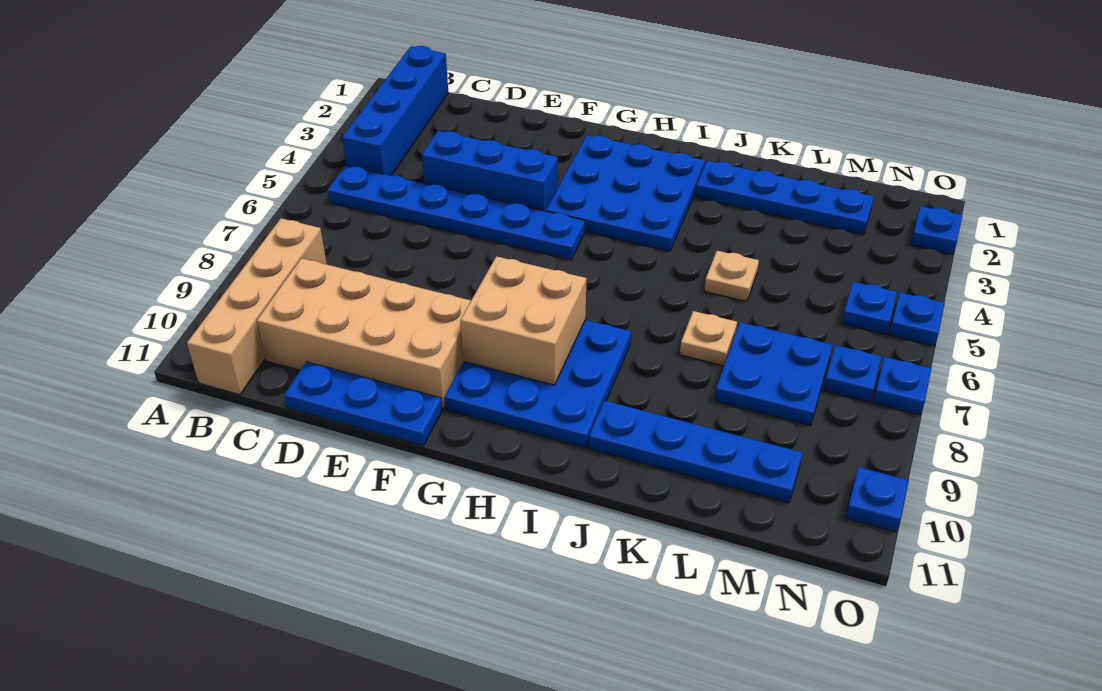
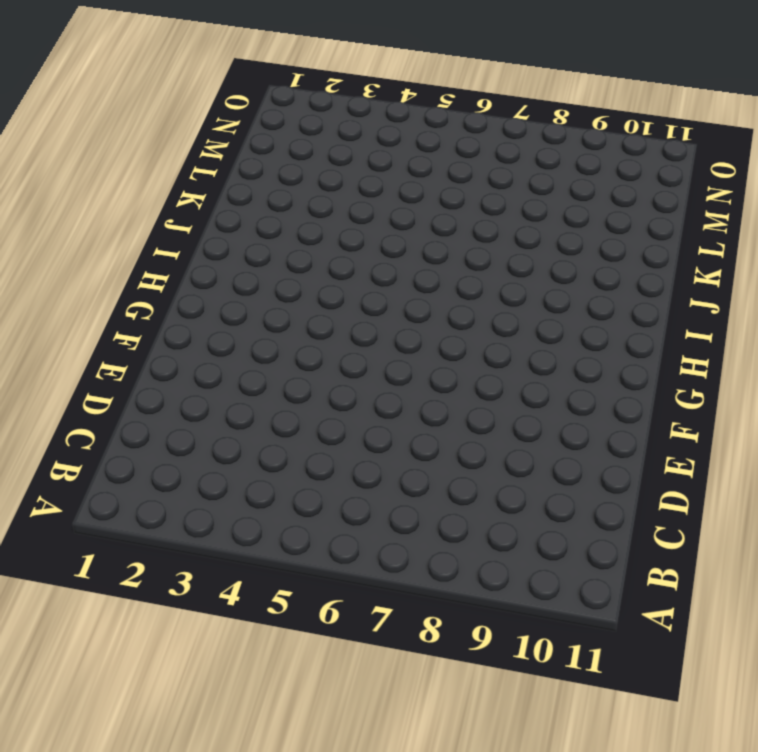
none -> blue brick B1:B4 level 1
none -> blue plate B5:G5 level 1
none -> tan brick B8:B11 level 1

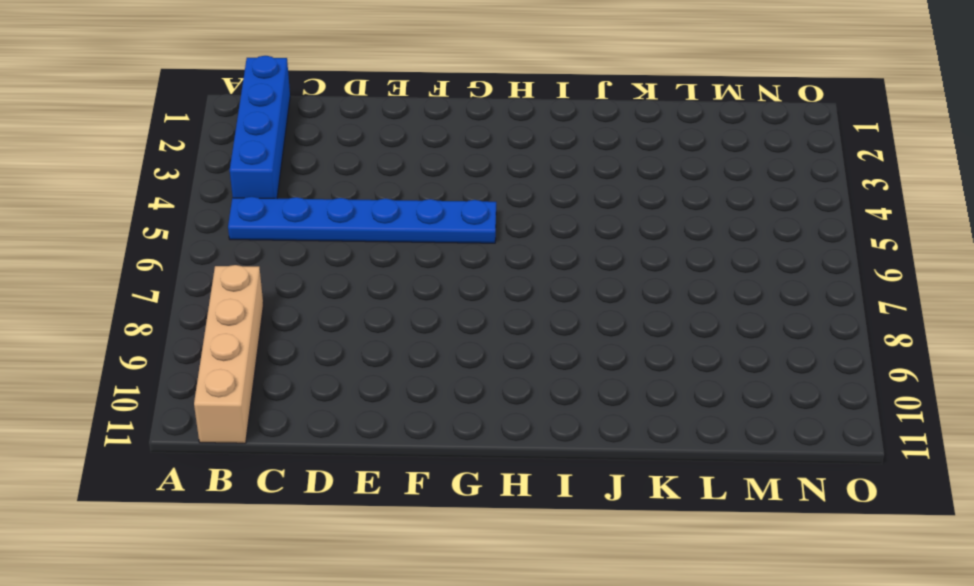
none -> tan brick C9:F10 level 1
none -> blue brick D4:F4 level 1
none -> blue plate D11:F11 level 1

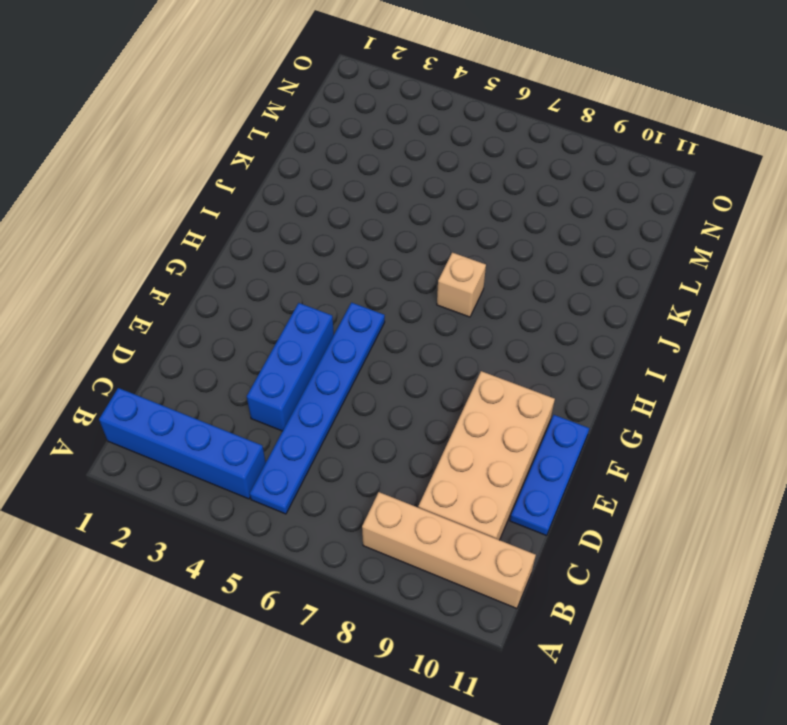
tan brick I7 level 1 -> none
none -> blue plate G2:I4 level 1
none -> blue plate G8:I10 level 1
none -> blue plate J2:M2 level 1

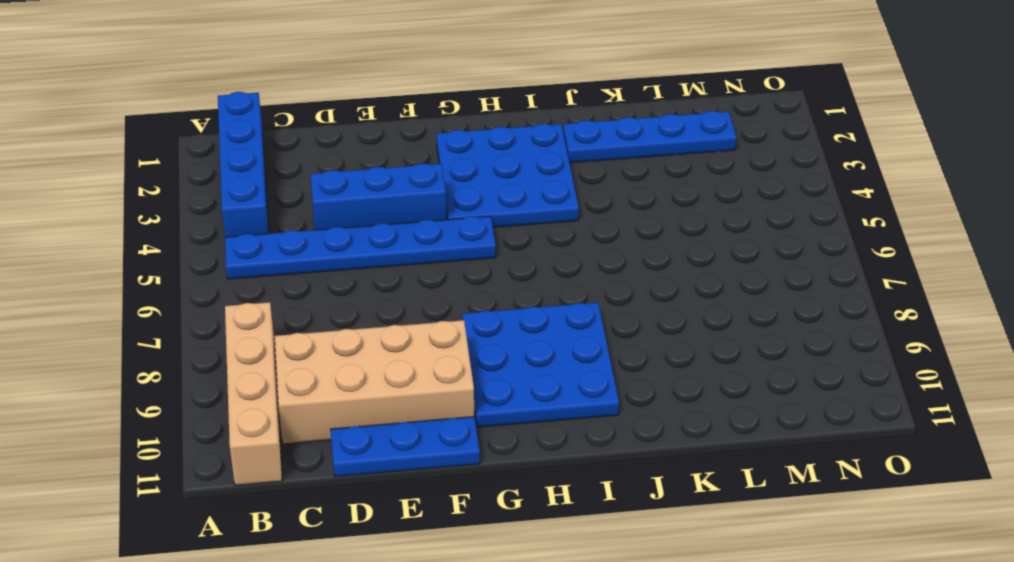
none -> blue plate J10:M10 level 1
none -> tan plate K5 level 1
none -> tan plate K7 level 1

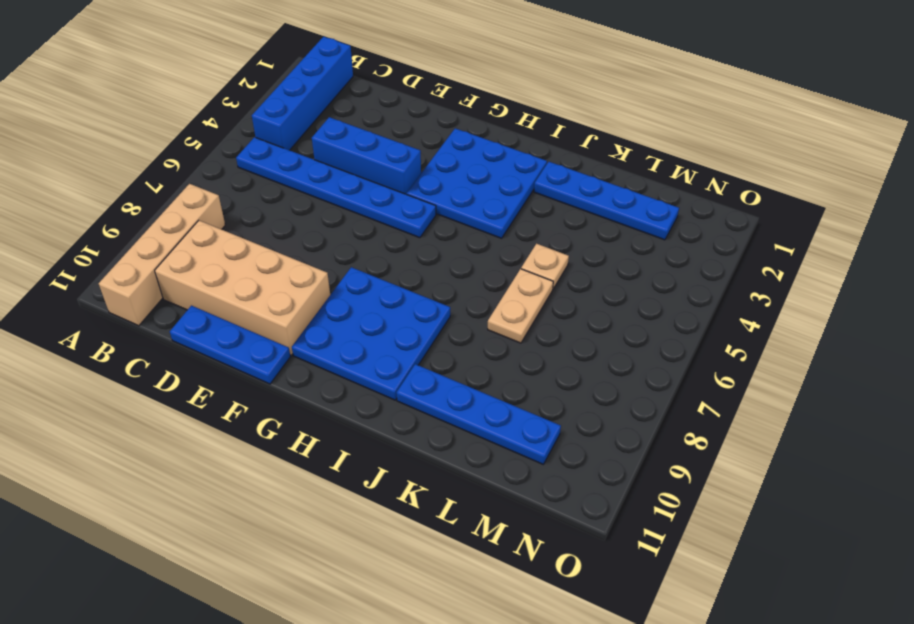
tan plate K6:K7 level 1 -> tan plate K7 level 1
none -> blue plate L7:M8 level 1
none -> blue plate N5 level 1
none -> blue plate N7 level 1

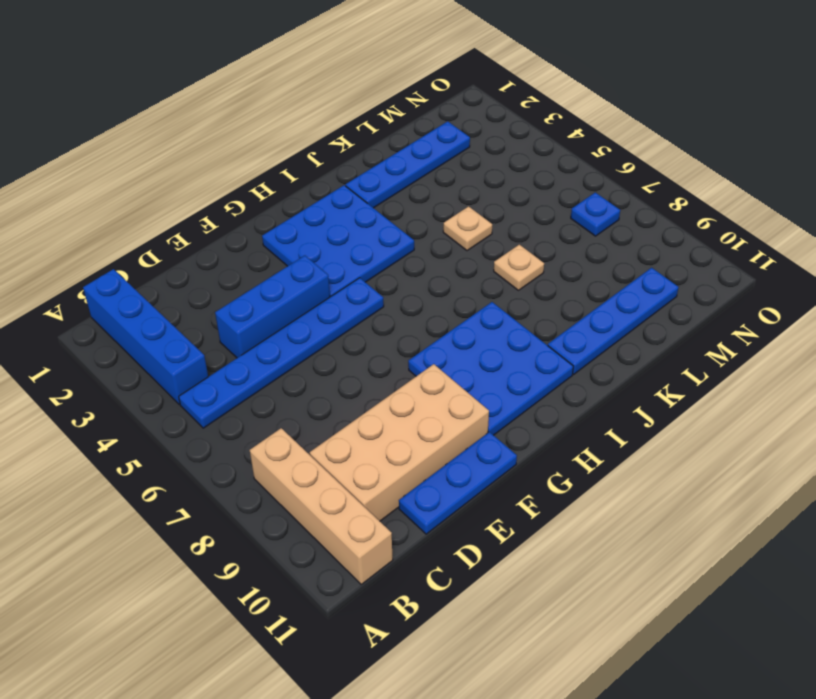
none -> blue plate L7:M8 level 1
none -> blue plate N5 level 1
none -> blue plate O2 level 1

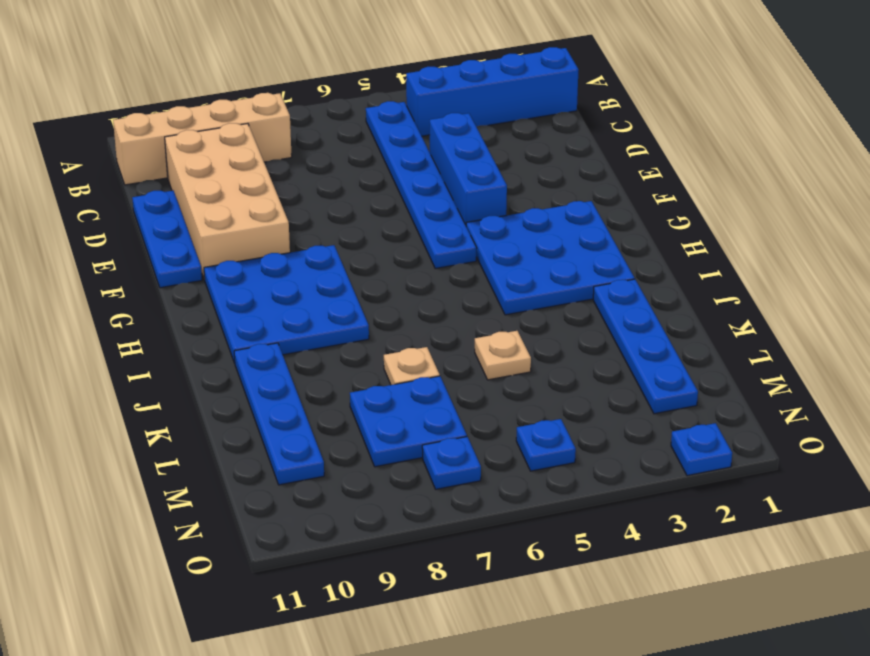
none -> blue plate O5 level 1
none -> blue plate O7 level 1
none -> blue plate O10 level 1

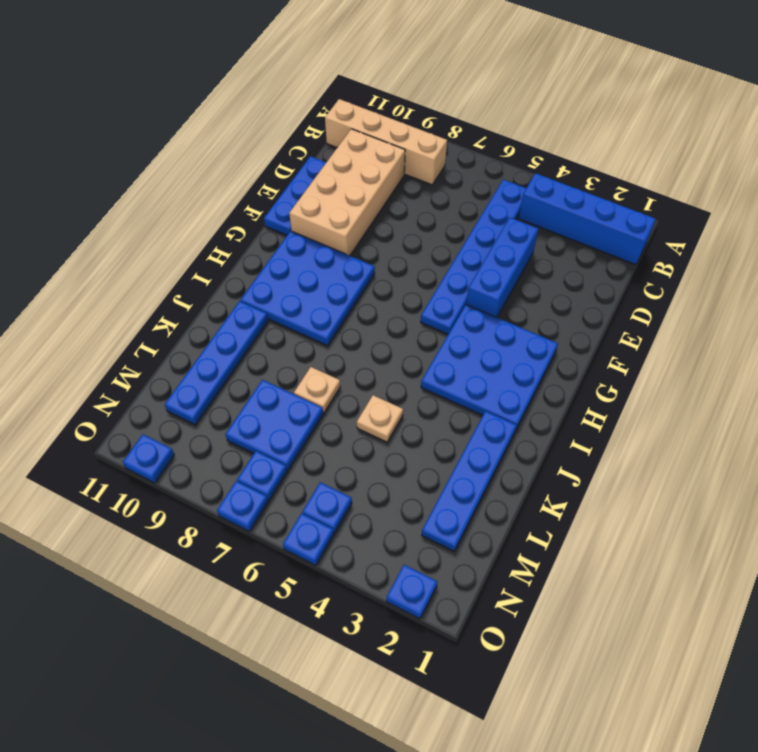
none -> tan brick G8:H9 level 2

